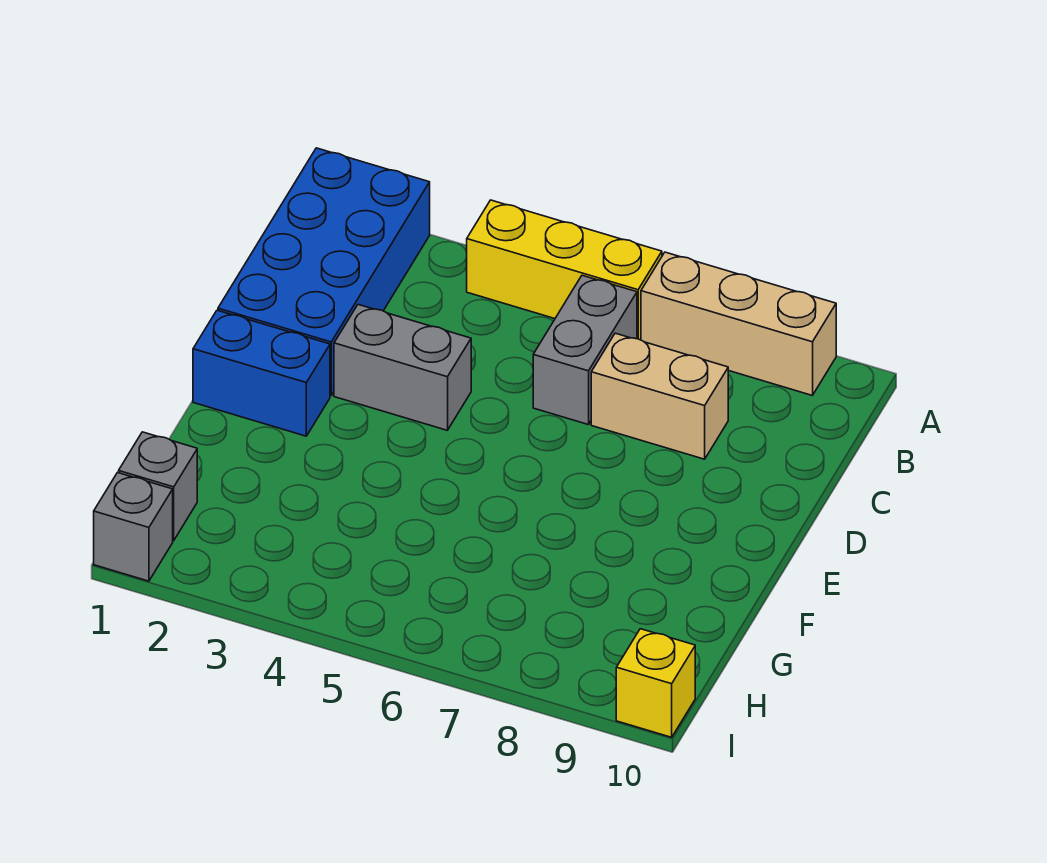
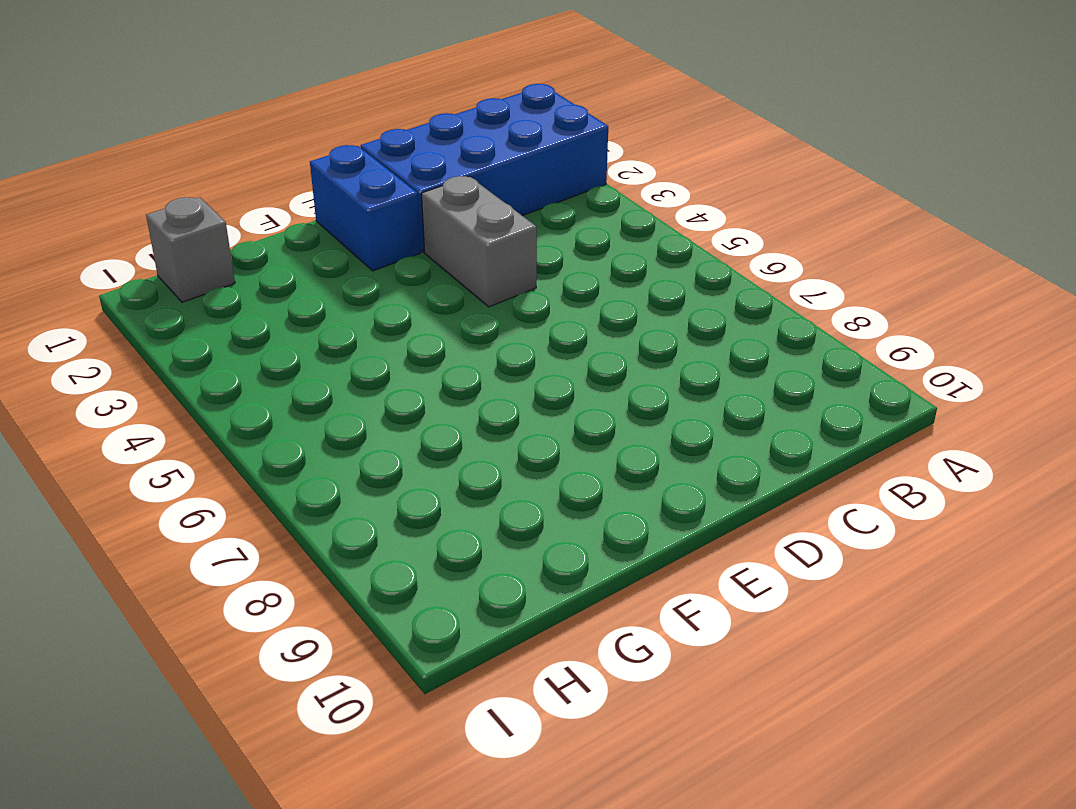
none -> yellow brick A4:A6 level 1
none -> tan brick A7:A9 level 1

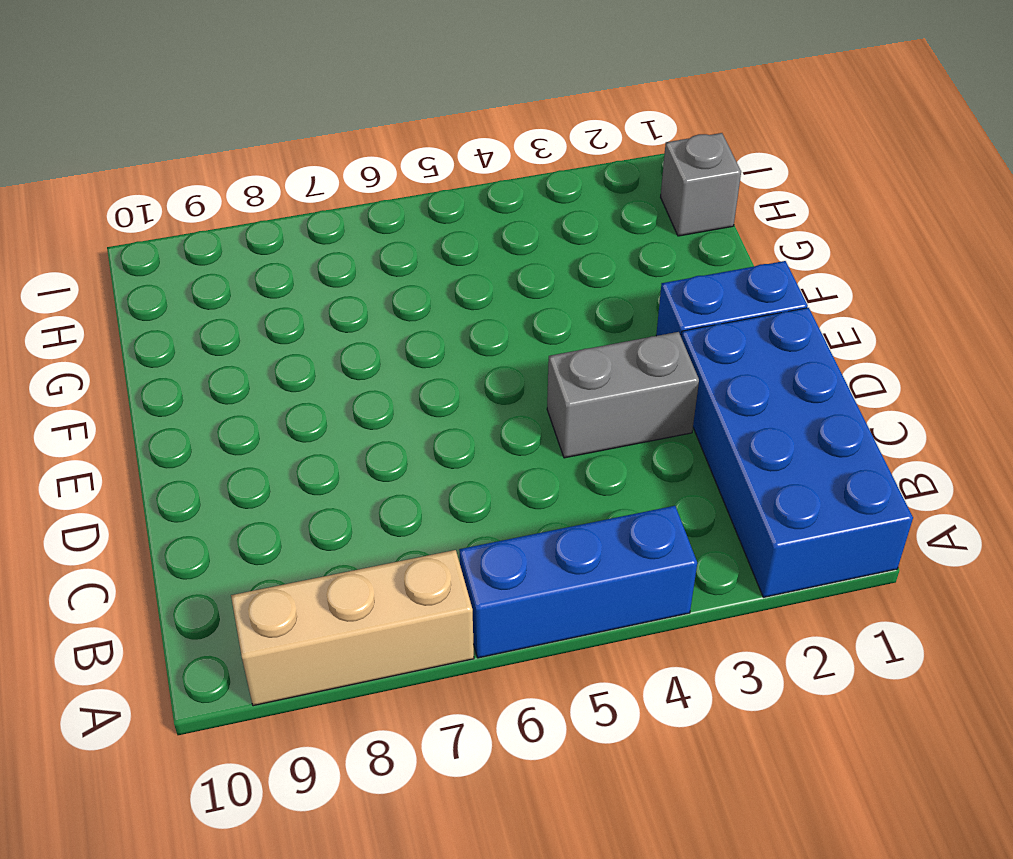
blue brick A4:A6 level 1 -> yellow brick A4:A6 level 1
none -> grey brick B6:C6 level 1
none -> tan brick C7:C8 level 1

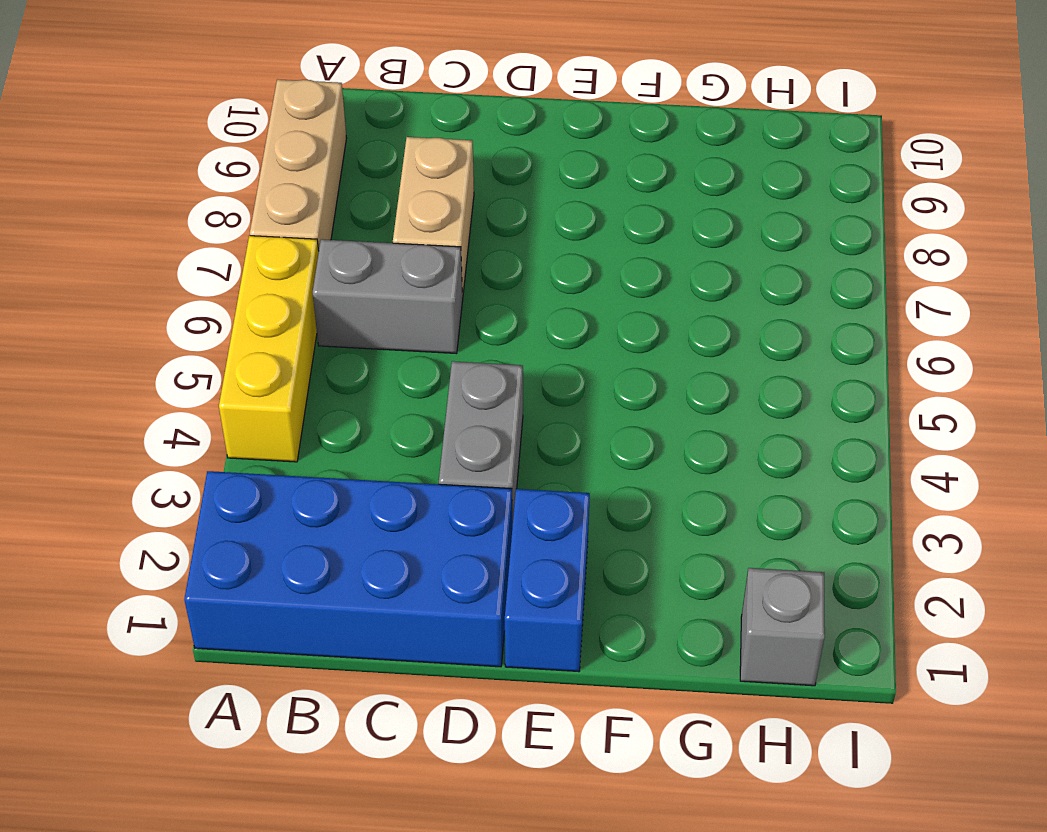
none -> grey brick I1 level 1
none -> yellow brick I10 level 1

